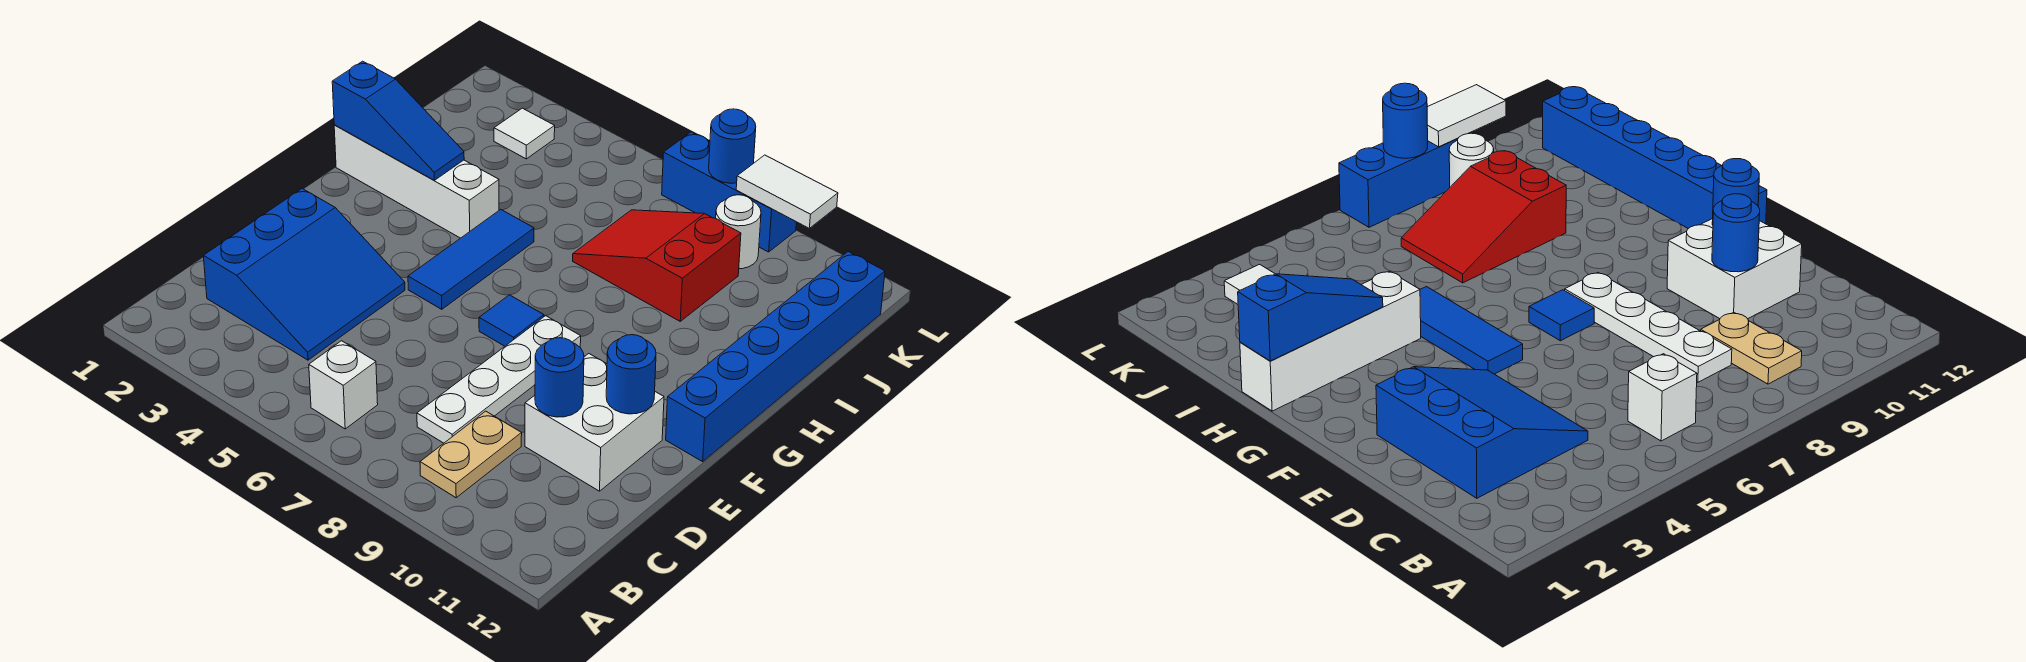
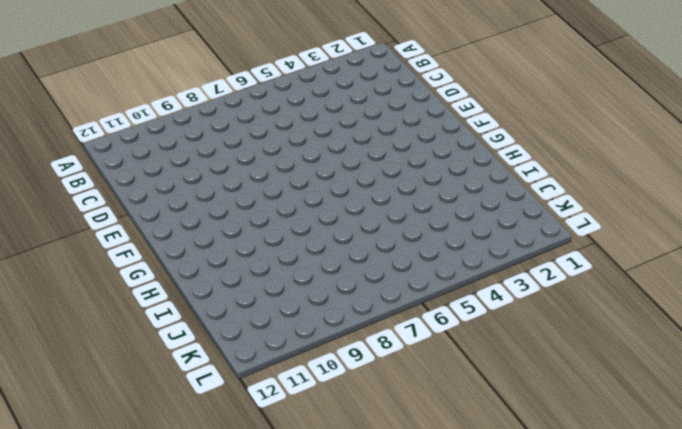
none -> white brick B6 level 1
none -> tan plate B9:C9 level 1
none -> blue slope C2:E4 level 1 top 2

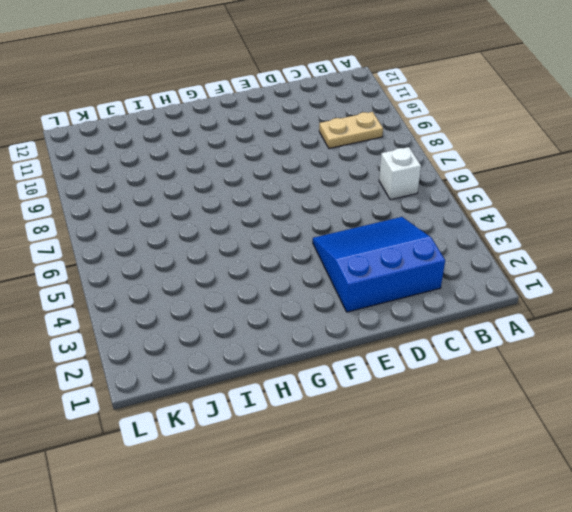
none -> white plate C8:F8 level 1
none -> white brick D10:E11 level 1
none -> blue tile F5:H5 level 1

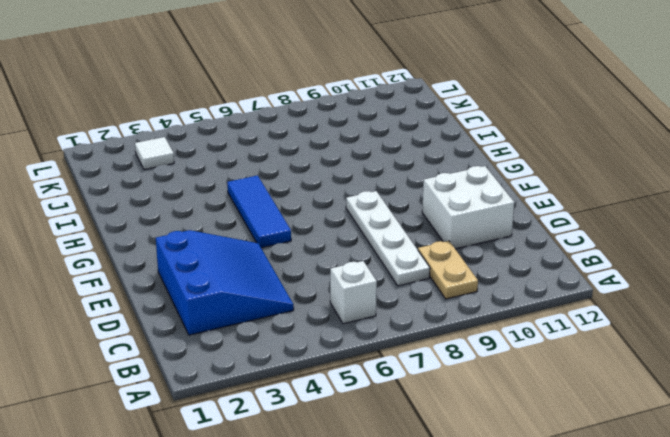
none -> blue tile F7 level 1
none -> blue brick F12:K12 level 1
none -> white brick H1:H4 level 1

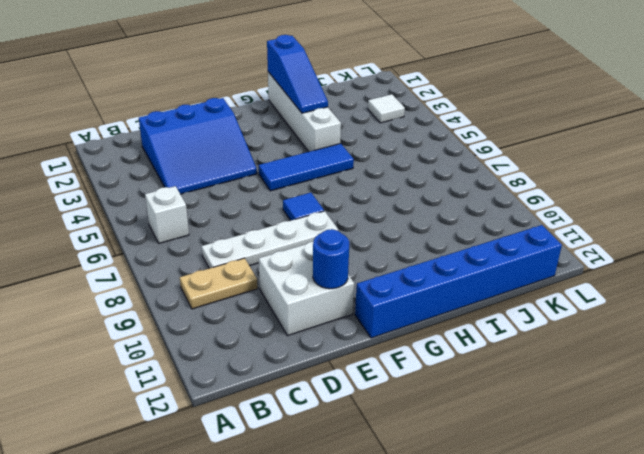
none -> red slope I7:J9 level 1 top 9
none -> white round brick K9 level 1
none -> blue brick L7:L9 level 1

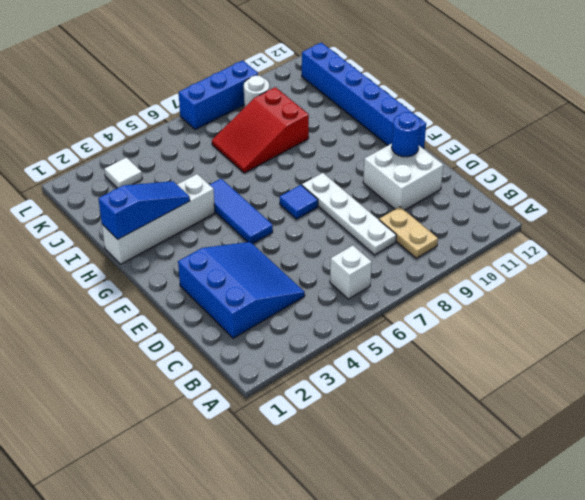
none -> blue round brick D10 level 2
none -> blue round brick L8 level 2
none -> white tile L9:L10 level 2

